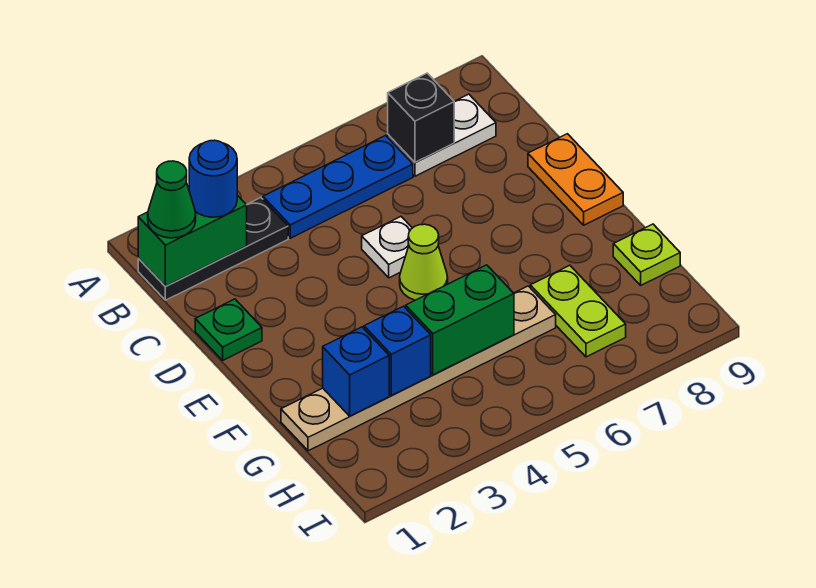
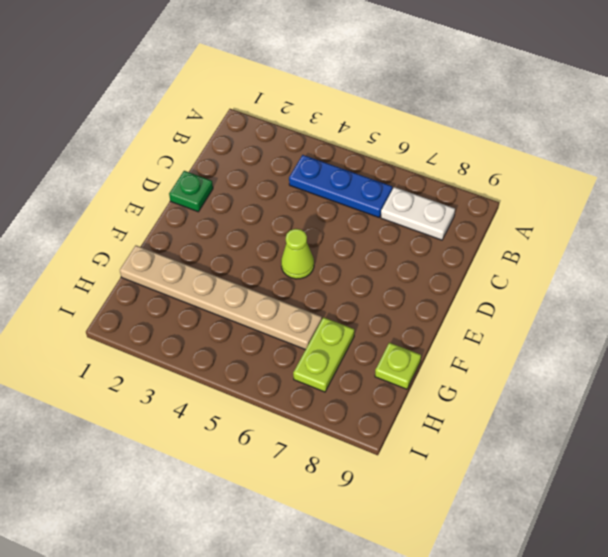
none -> black plate B1:B3 level 1
none -> white plate D5 level 1
none -> orange plate D9:E9 level 1

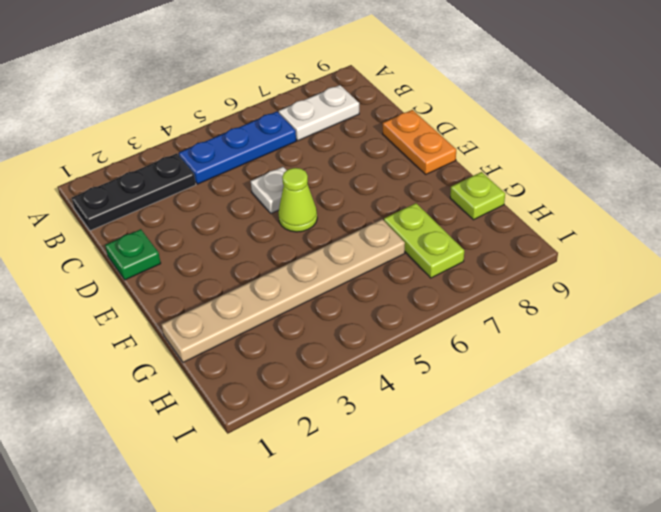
none -> green brick B1:B2 level 2
none -> black brick B7 level 2
none -> blue brick G2 level 2

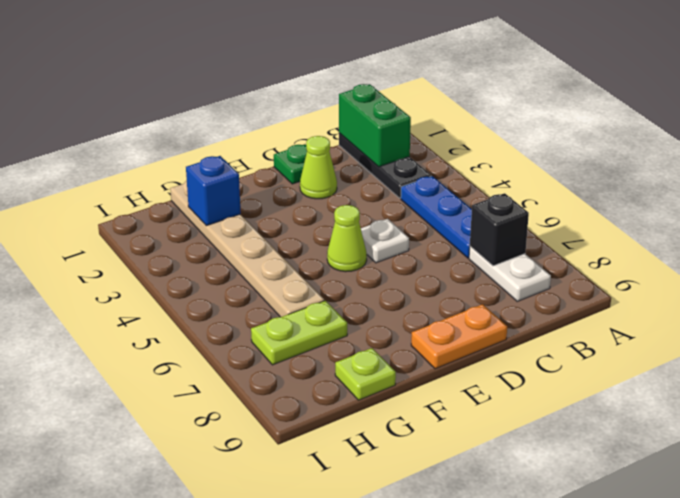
lime cone D2 level 1 -> none
none -> blue brick G3 level 2
none -> green brick G4:G5 level 2
none -> green cone B1 level 3

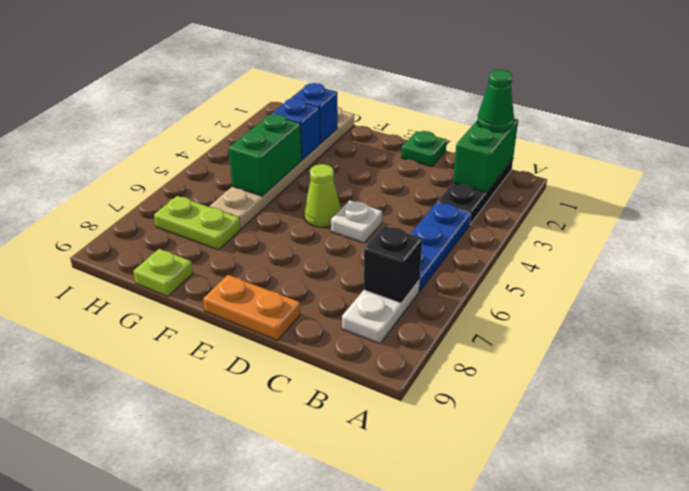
none -> blue round brick B2 level 3

